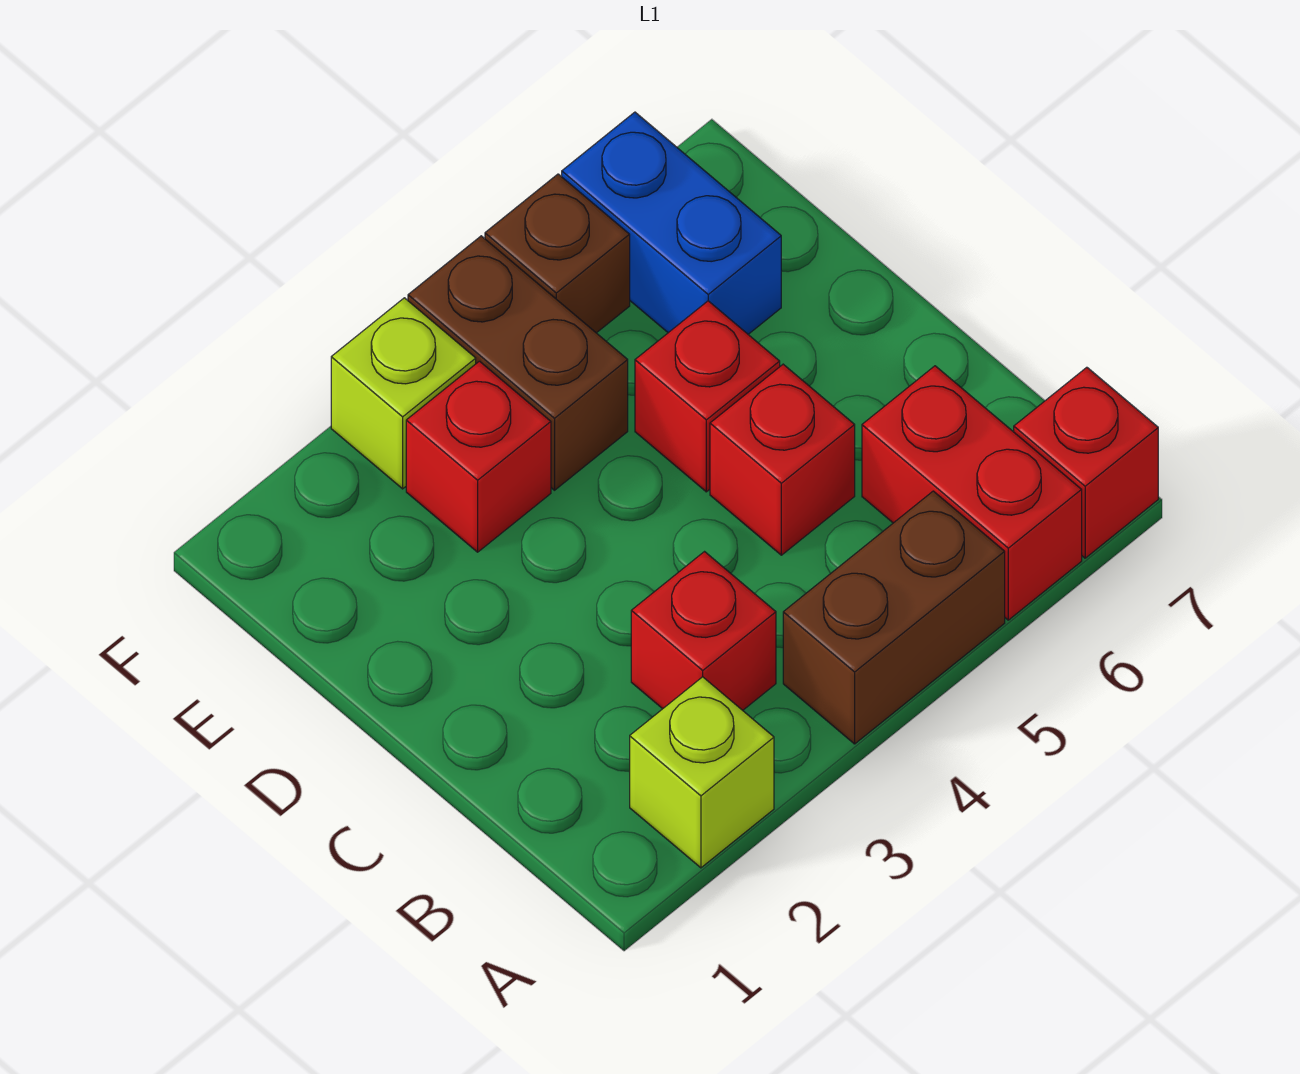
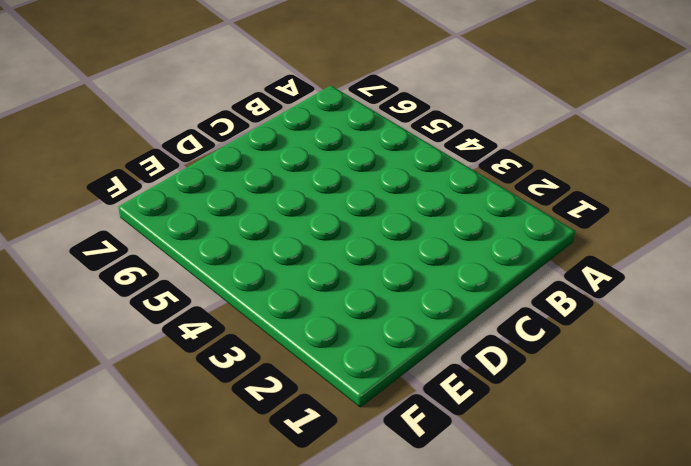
none -> lime brick A2 level 1
none -> brown brick A4:A5 level 1
none -> red brick A6:B6 level 1

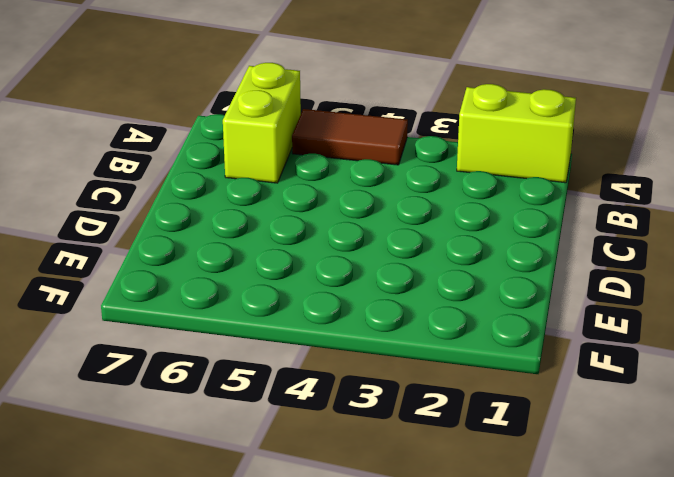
lime brick A1:A2 level 1 -> lime brick A2 level 1
brown tile A4:A5 level 1 -> brown brick A4:A5 level 1
lime brick A6:B6 level 1 -> red brick A6:B6 level 1
none -> red brick A7 level 1
none -> red brick B3 level 1
none -> red brick C5 level 1

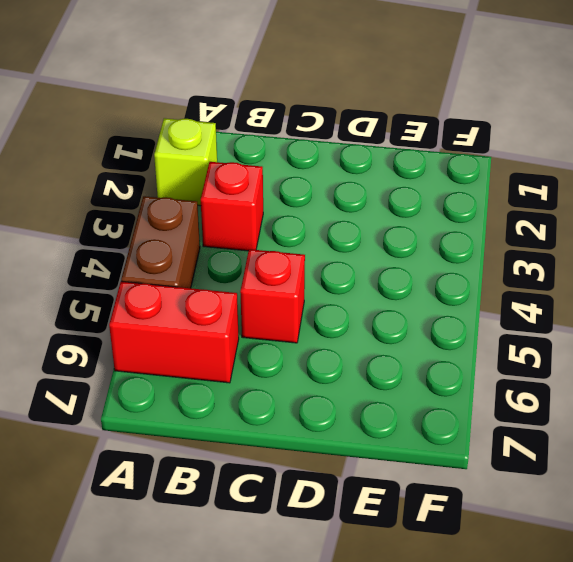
none -> red brick A7 level 1
none -> red brick D5 level 1
none -> red brick E3 level 1

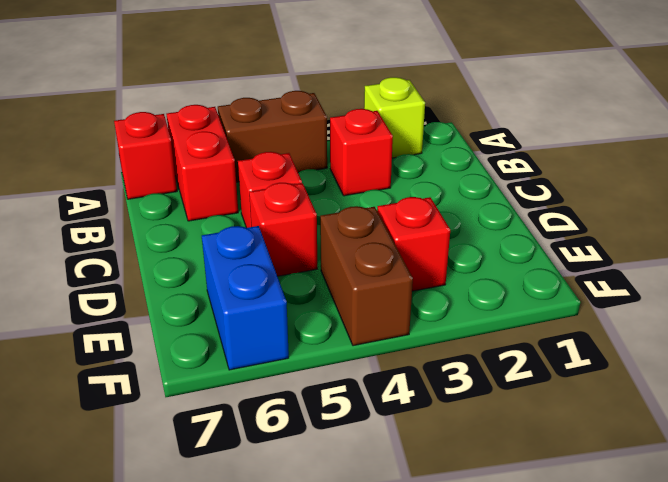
none -> lime brick F3 level 1
none -> brown brick F5 level 1

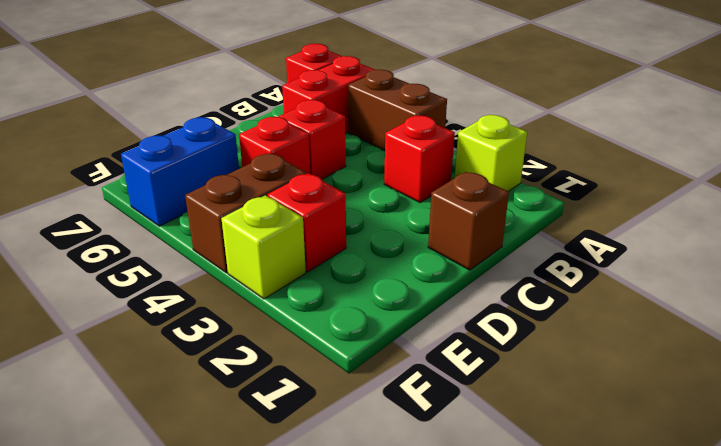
brown brick C1 level 1 -> brown brick F5 level 1

